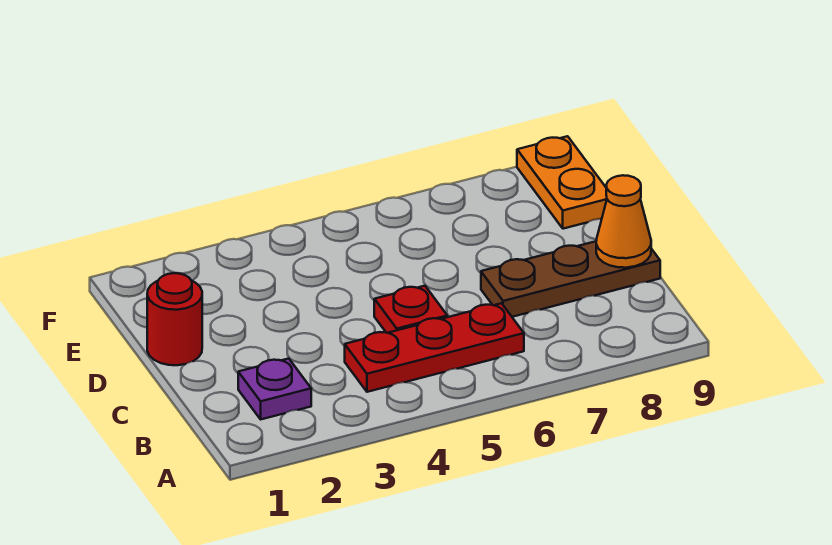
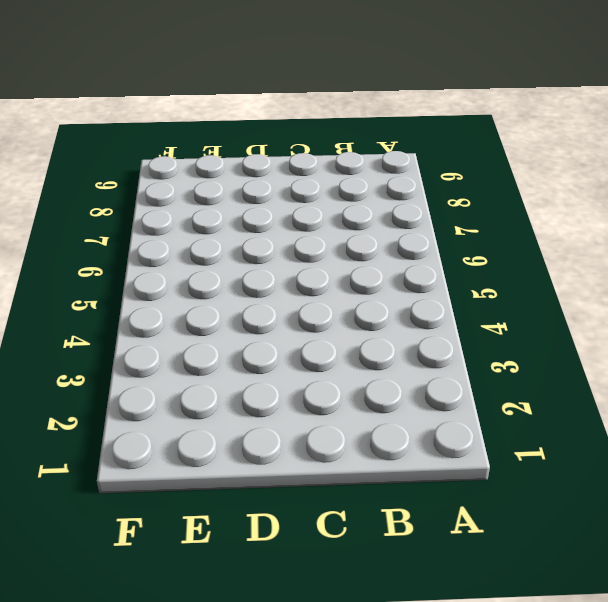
none -> purple plate B2 level 1
none -> red plate B4:B6 level 1

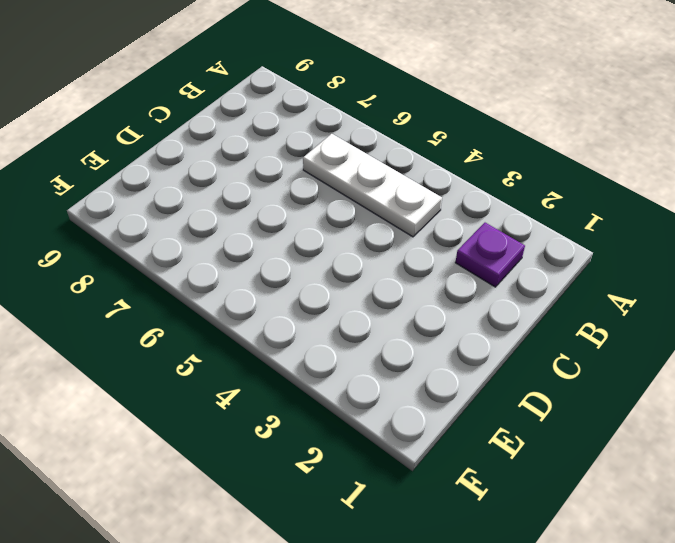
white plate B4:B6 level 1 -> red plate B4:B6 level 1
none -> red plate C5 level 1
none -> brown plate C7:C9 level 1

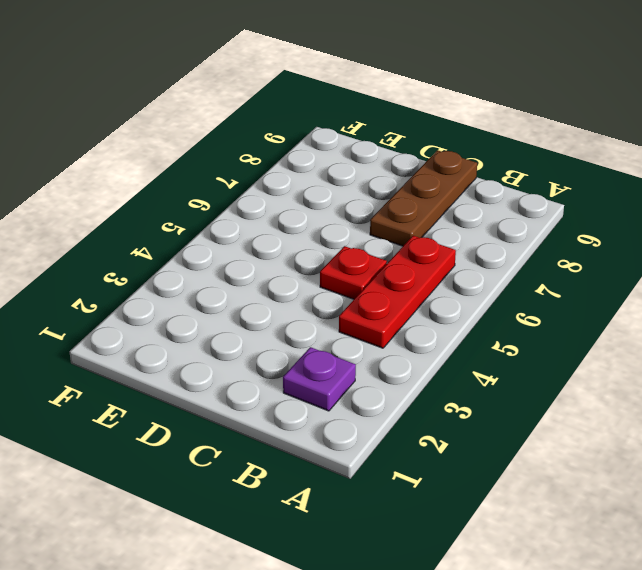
none -> red round brick D1 level 1
none -> orange plate E9:F9 level 1

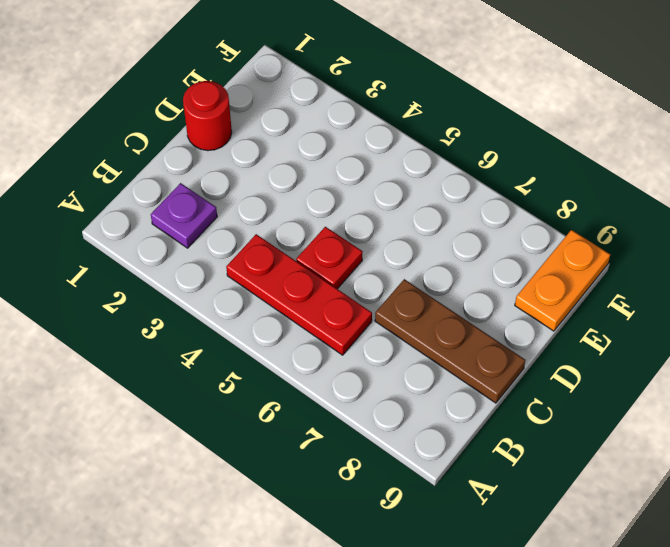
none -> orange cone C9 level 2

